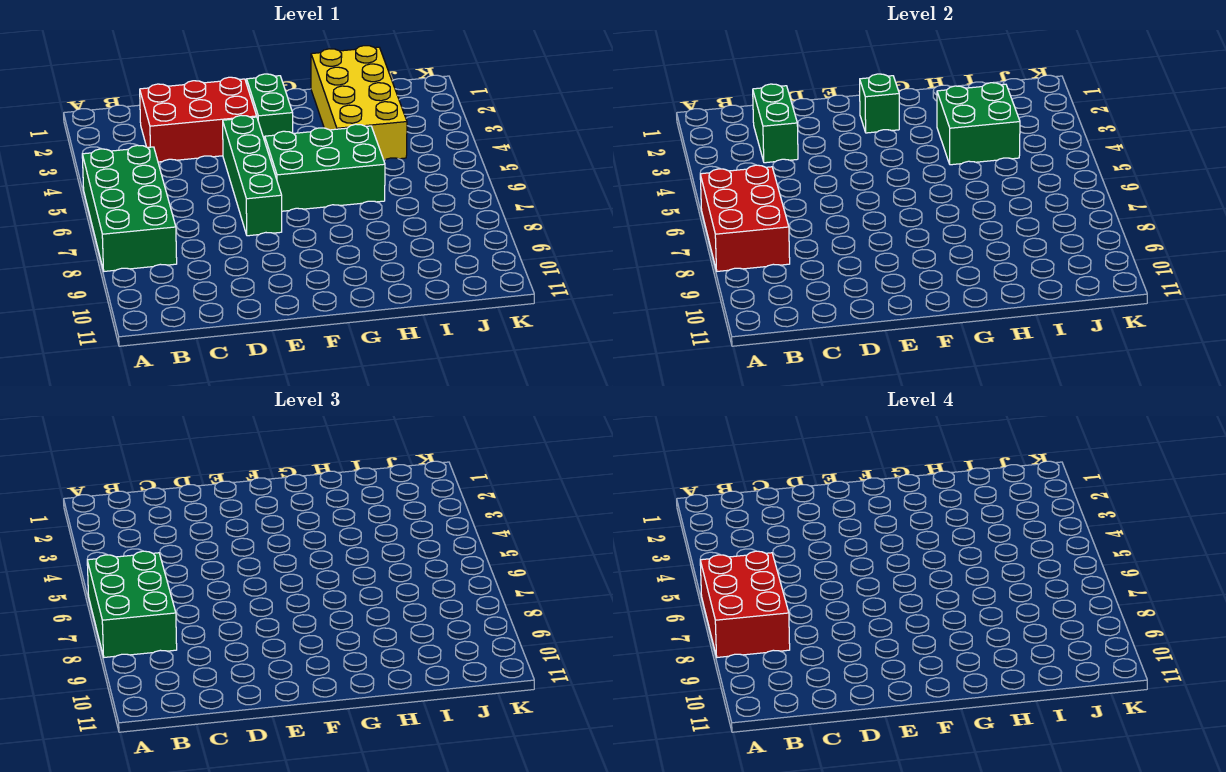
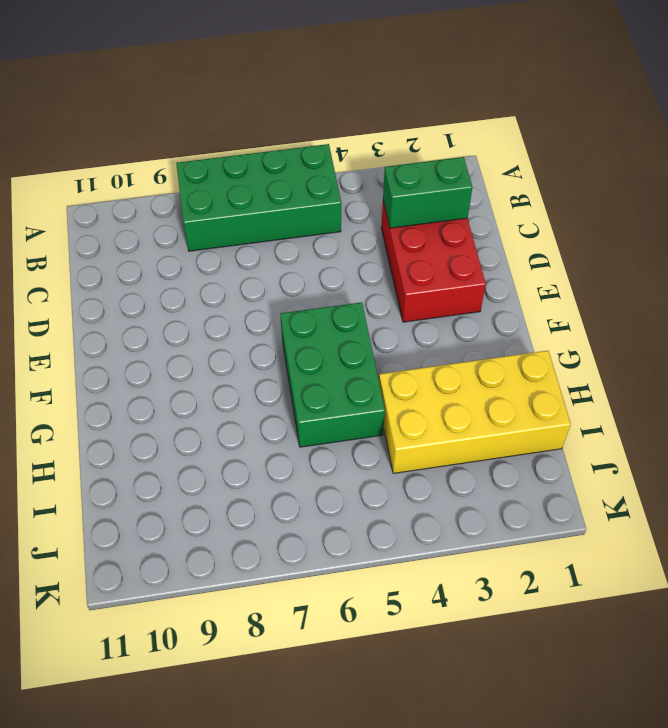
none -> green brick E4:E7 level 1
none -> green brick F2:F3 level 1
none -> red brick A6:B8 level 2

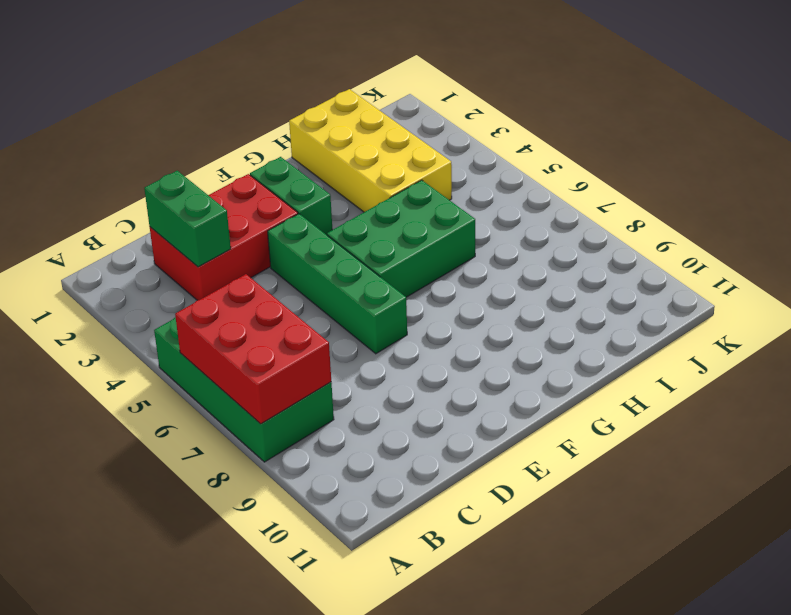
none -> green brick F2 level 2
none -> green brick H3:I4 level 2
none -> green brick A6:B8 level 3

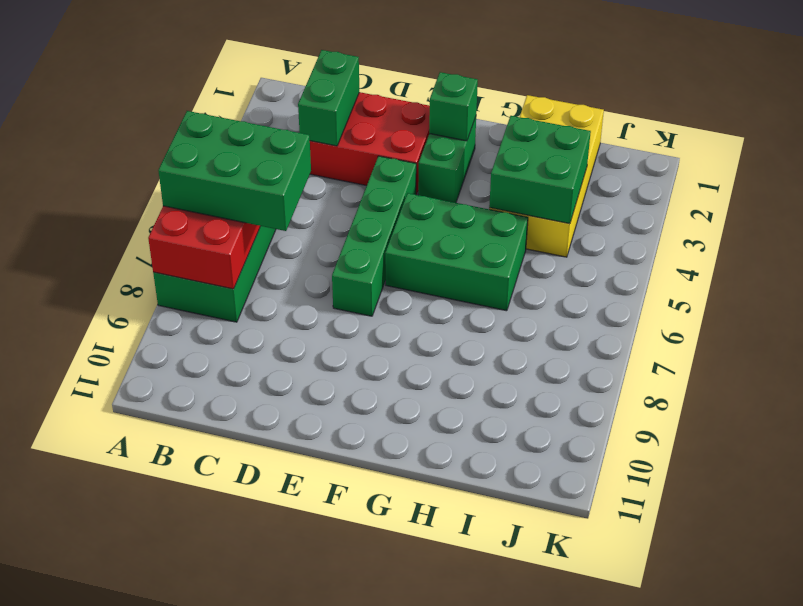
green brick A6:C7 level 3 -> green brick A6:B8 level 3
none -> red brick A6:B8 level 4

